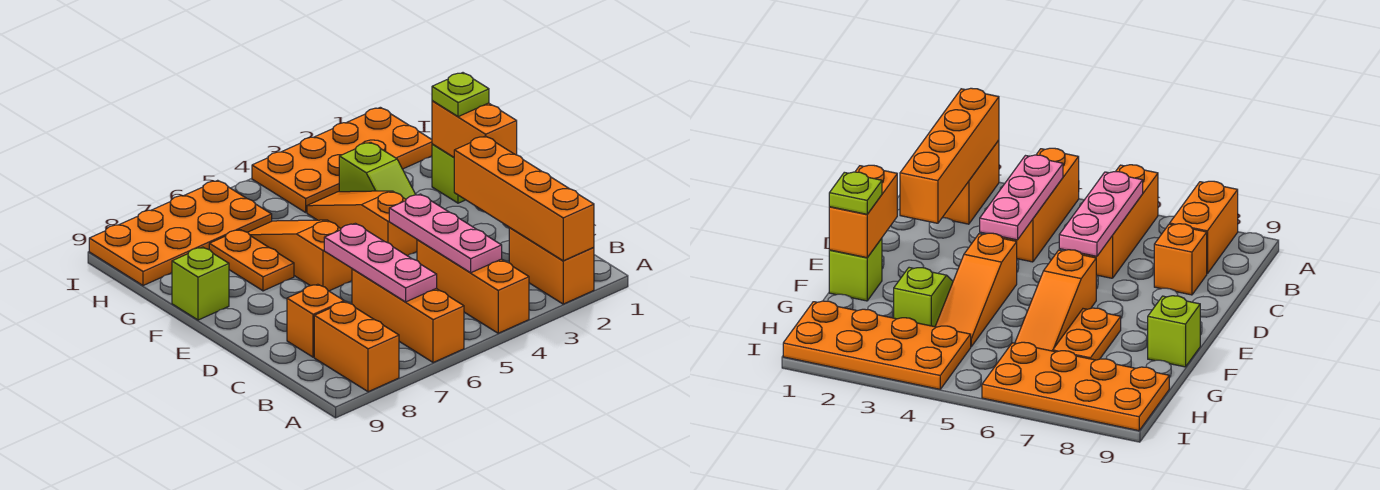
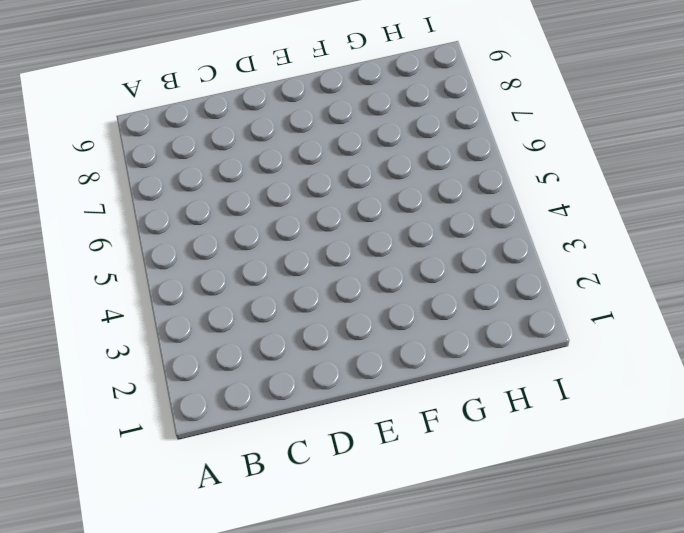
none -> orange brick A2:B2 level 1
none -> orange brick A4:C4 level 1
none -> orange brick A6:C6 level 1

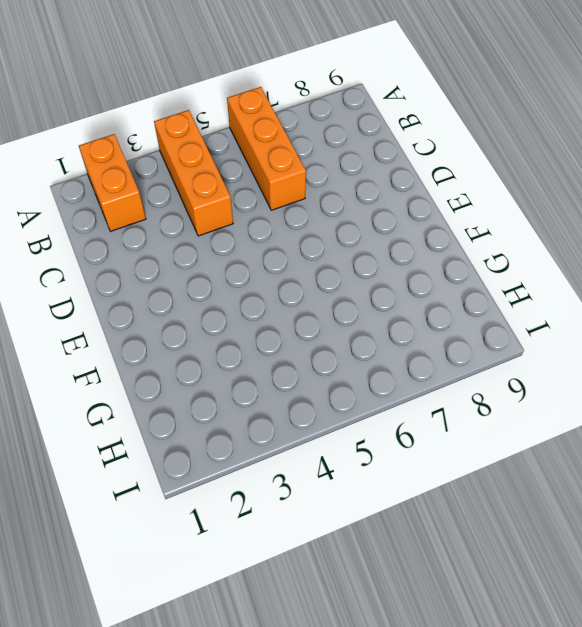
none -> orange brick A8:B8 level 1
none -> orange brick C8 level 1
none -> orange slope E4:G4 level 1 top E

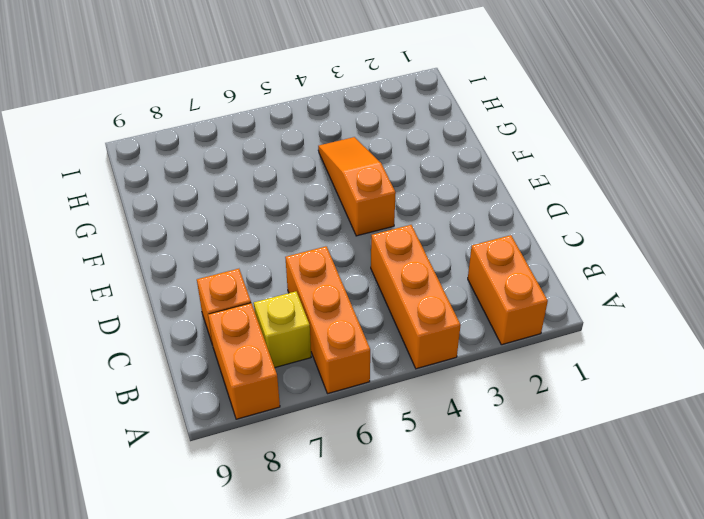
yellow brick B7 level 1 -> none
none -> orange slope E6:G6 level 1 top E
none -> lime brick F1 level 1
none -> lime slope F3:G3 level 1 top G

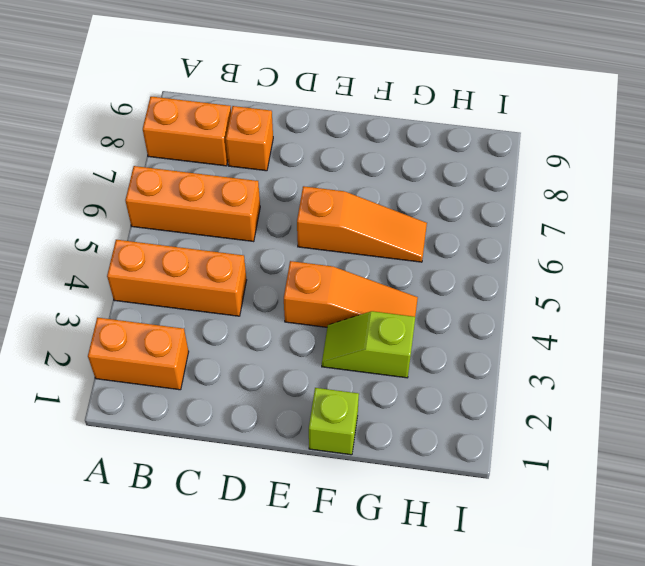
none -> orange plate F7:G7 level 1
none -> lime brick F9 level 1
none -> orange plate H1:I4 level 1

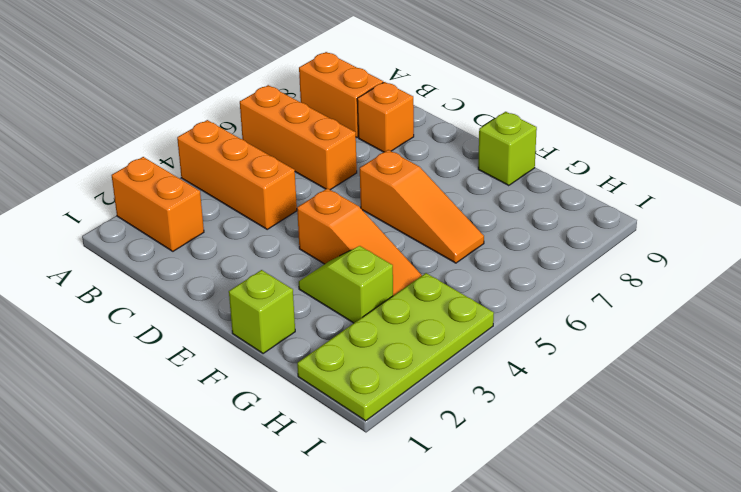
lime plate H1:I4 level 1 -> orange plate H1:I4 level 1
none -> orange plate F7:G7 level 1
none -> orange plate H6:I9 level 1
none -> orange brick A2:D2 level 2

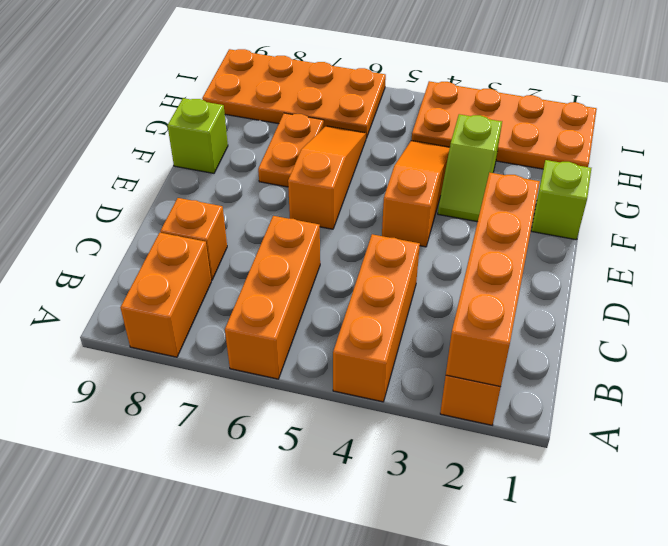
none -> pink plate B4:D4 level 2
none -> pink plate B6:D6 level 2
none -> orange brick E1:F1 level 2

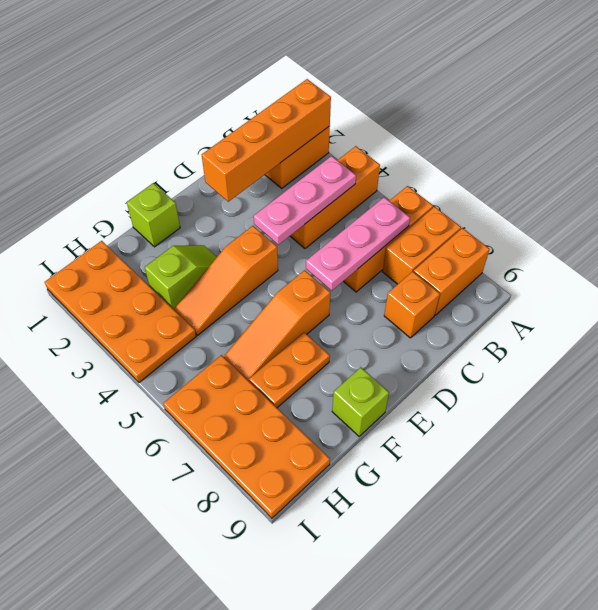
orange brick A7:B7 level 1 -> orange brick E1:F1 level 2
none -> lime plate F1 level 3

